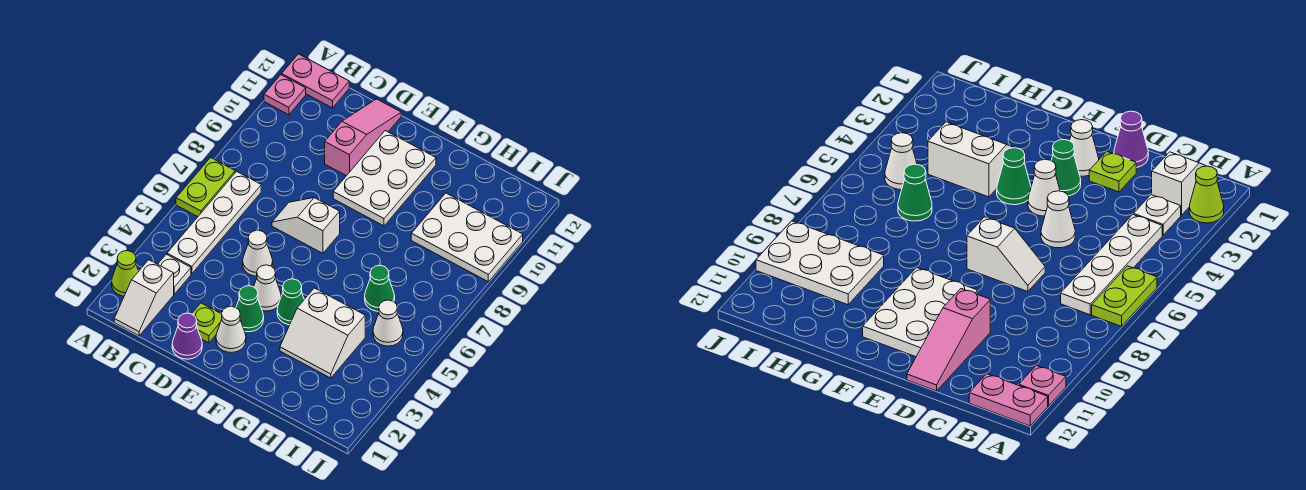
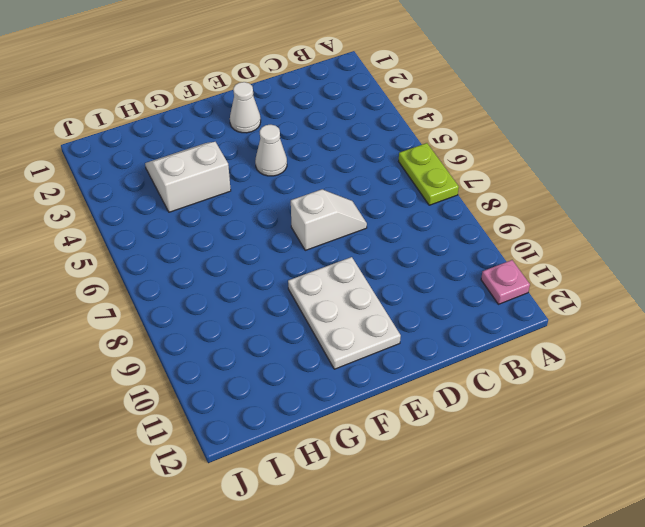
none -> lime cone A2 level 1
none -> pink plate A12:B12 level 1
none -> white slope B1:B2 level 1 top 2

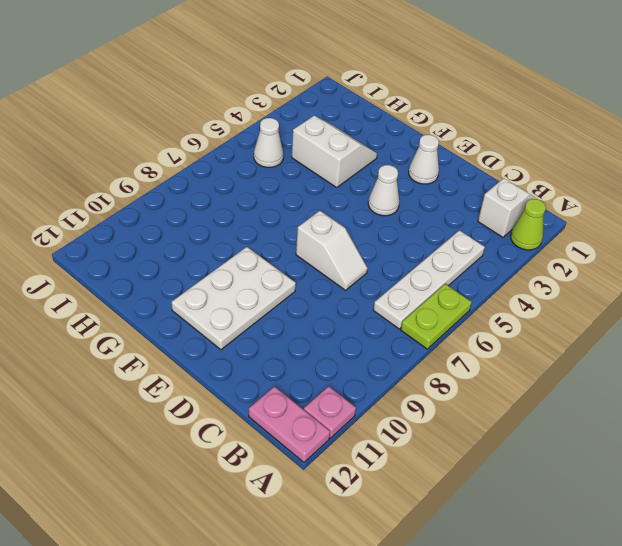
none -> white plate B3 level 1
none -> purple cone D1 level 1
none -> lime plate D2 level 1

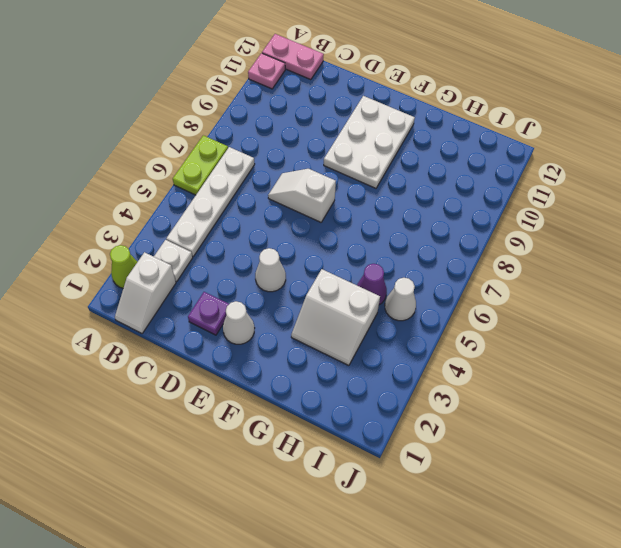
purple plate D2 level 1 -> lime plate D2 level 1
purple cone H5 level 1 -> purple cone D1 level 1
none -> white cone D5 level 1
none -> pink slope D10:D12 level 1 top 10
none -> green cone E3 level 1

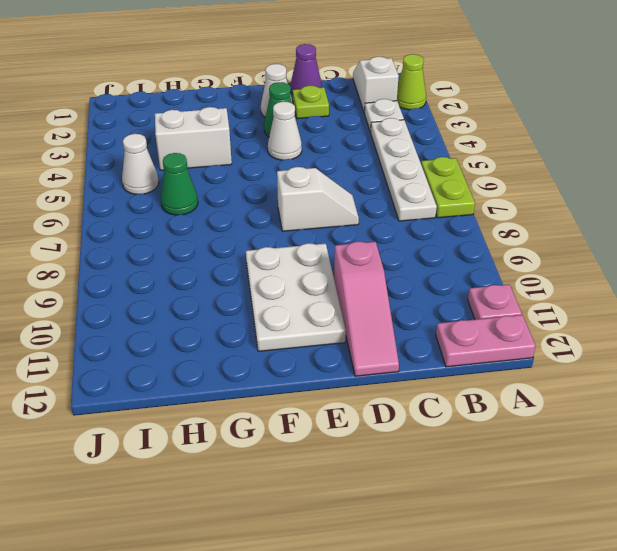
none -> white cone D5 level 1
none -> green cone F4 level 1
none -> white plate H9:J10 level 1

